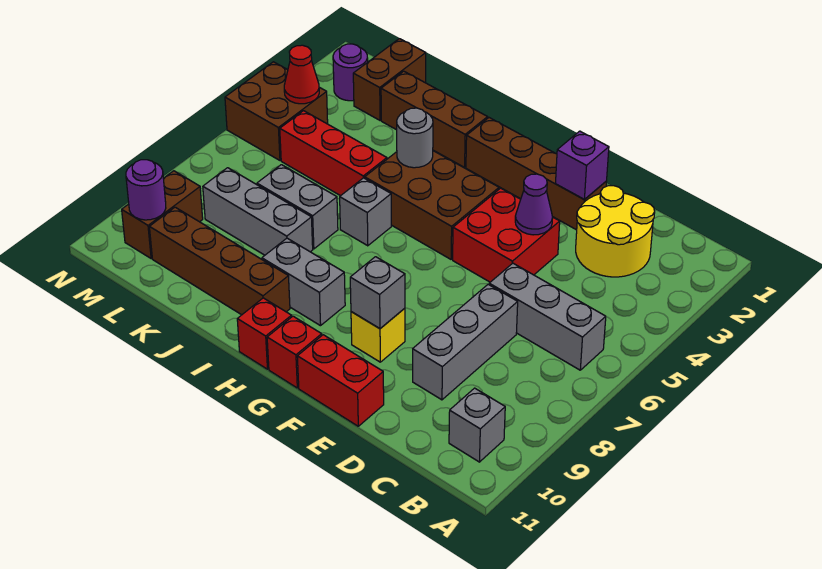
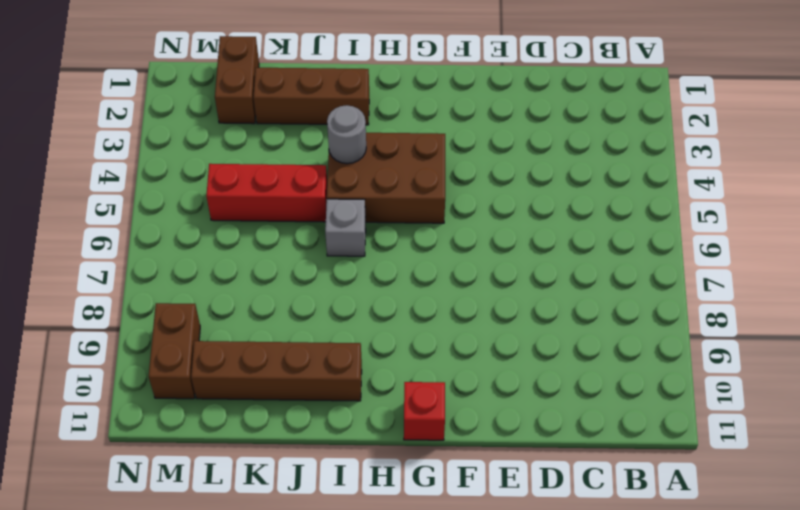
none -> grey brick B6:D6 level 1
none -> grey brick B10 level 1
none -> yellow round brick C2:D3 level 1

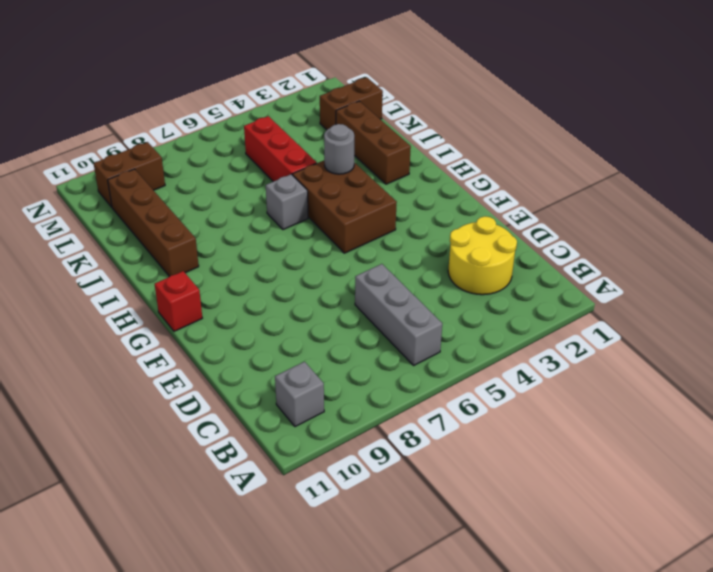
none -> grey brick D7:D9 level 1
none -> brown brick E2:H2 level 1
none -> red brick E4:F5 level 1

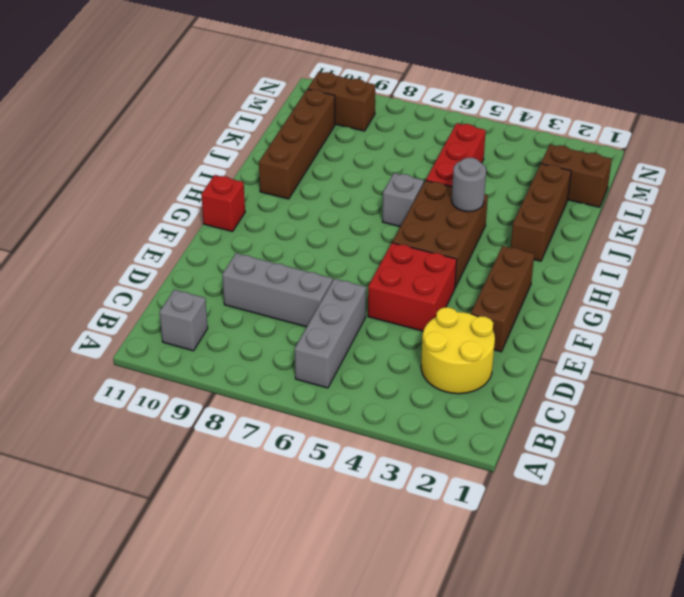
brown brick E2:G2 level 1 -> brown brick E2:H2 level 1
none -> red brick E11:F11 level 1
none -> yellow brick F9 level 1
none -> grey brick H9:I9 level 1

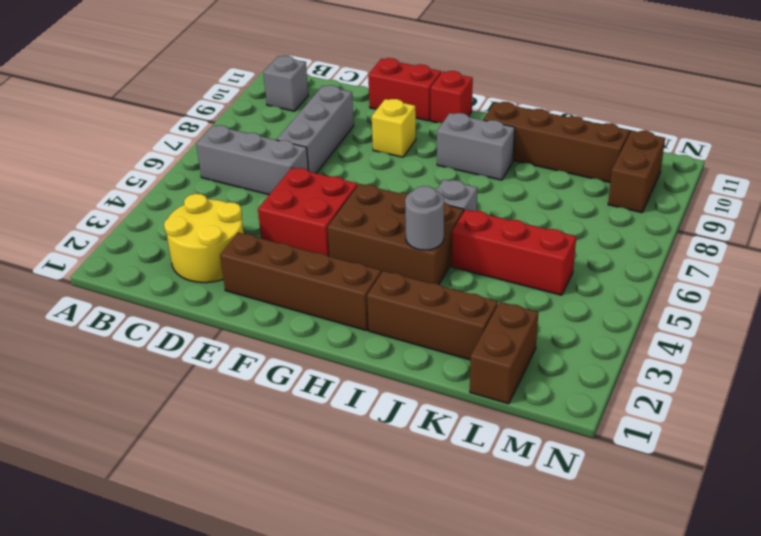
none -> red brick H11 level 1
none -> grey brick J7:K7 level 1
none -> grey brick J8:L8 level 1

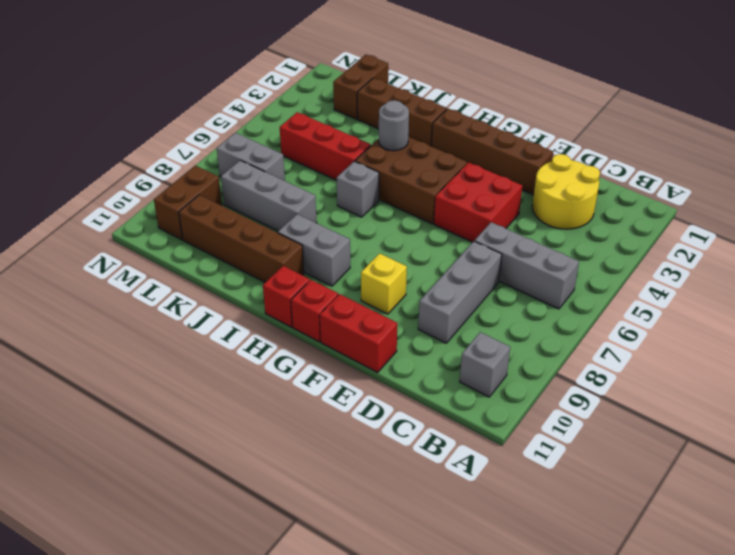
grey brick L7:M7 level 1 -> grey brick J7:K7 level 1
none -> purple round brick M2 level 1
none -> brown brick M4:N5 level 1
none -> purple brick E2 level 2

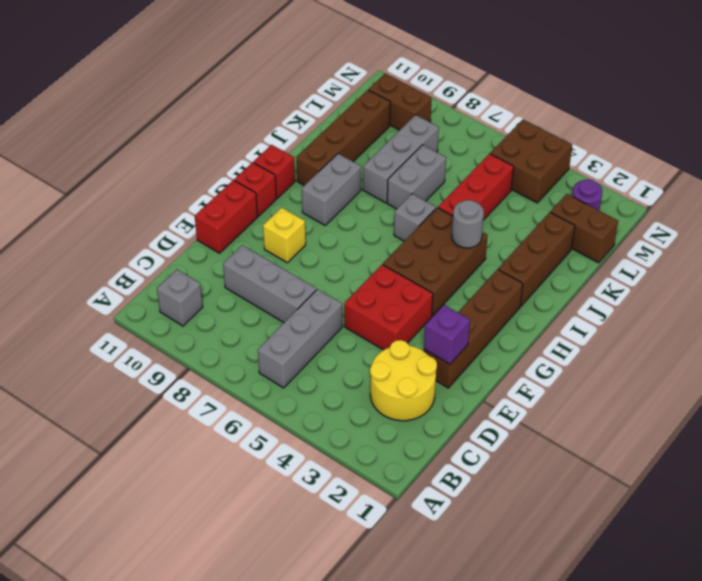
none -> purple cone E4 level 2
none -> grey brick F9 level 2
none -> red cone M4 level 2

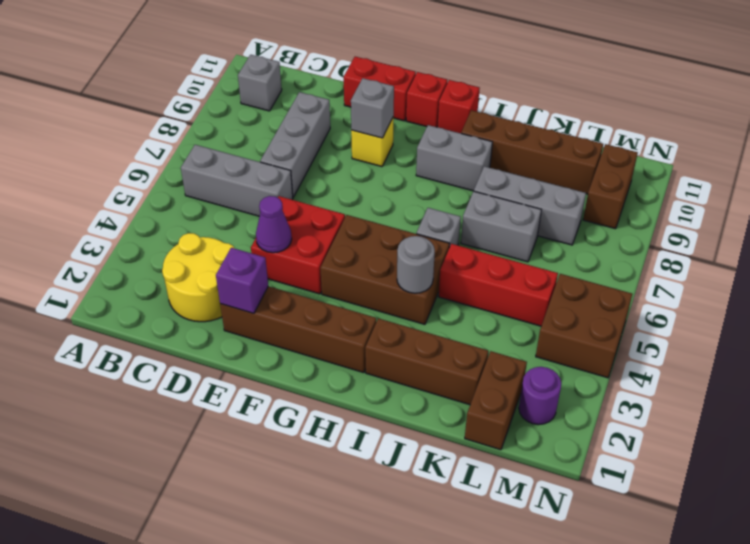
none -> red cone M4 level 2
none -> purple round brick M10 level 2

